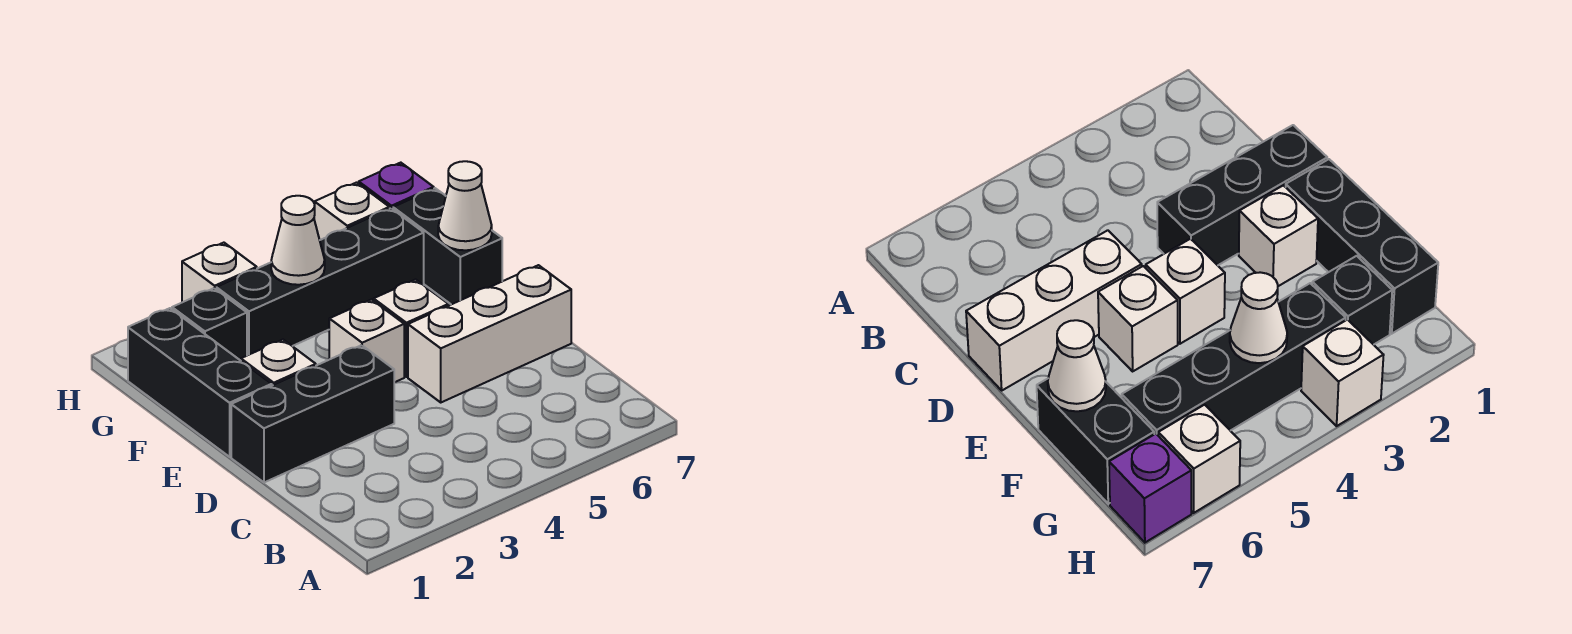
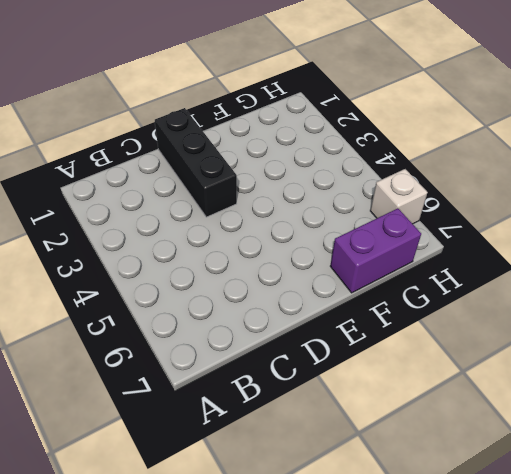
purple brick F7:G7 level 1 -> black brick F7:G7 level 1
none -> white brick D5:D7 level 1
none -> black brick E1:G1 level 1
none -> white brick E2 level 1

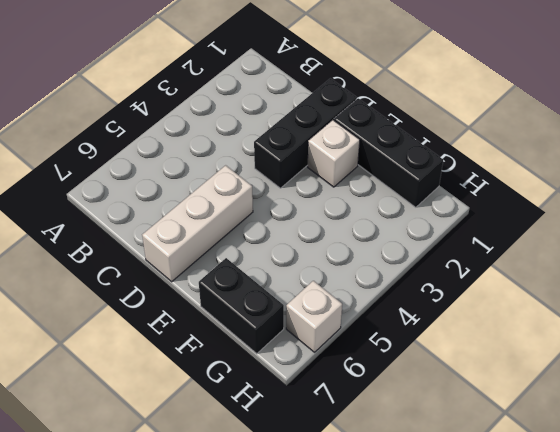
none -> white brick E4 level 1
none -> white brick E5 level 1
none -> black brick G2 level 1

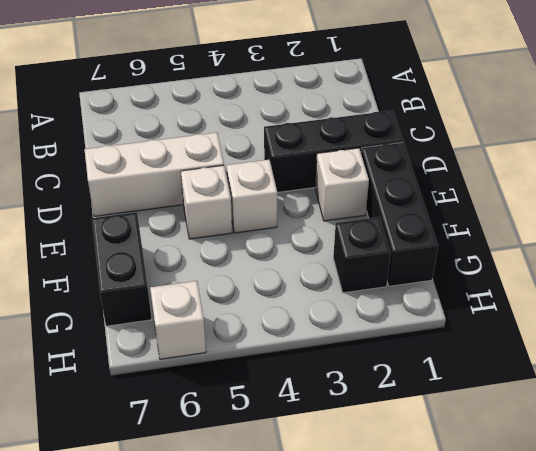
none -> black brick G3:G6 level 1
none -> white brick H3 level 1
none -> purple brick H7 level 1

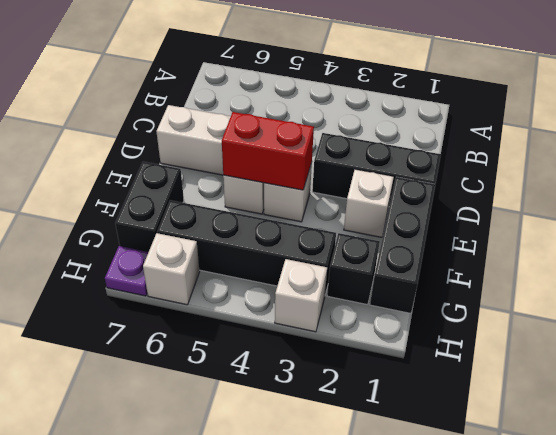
red brick E4:E5 level 2 -> none
purple plate H7 level 1 -> purple brick H7 level 1
none -> white cone F7 level 2
none -> white cone G4 level 2

